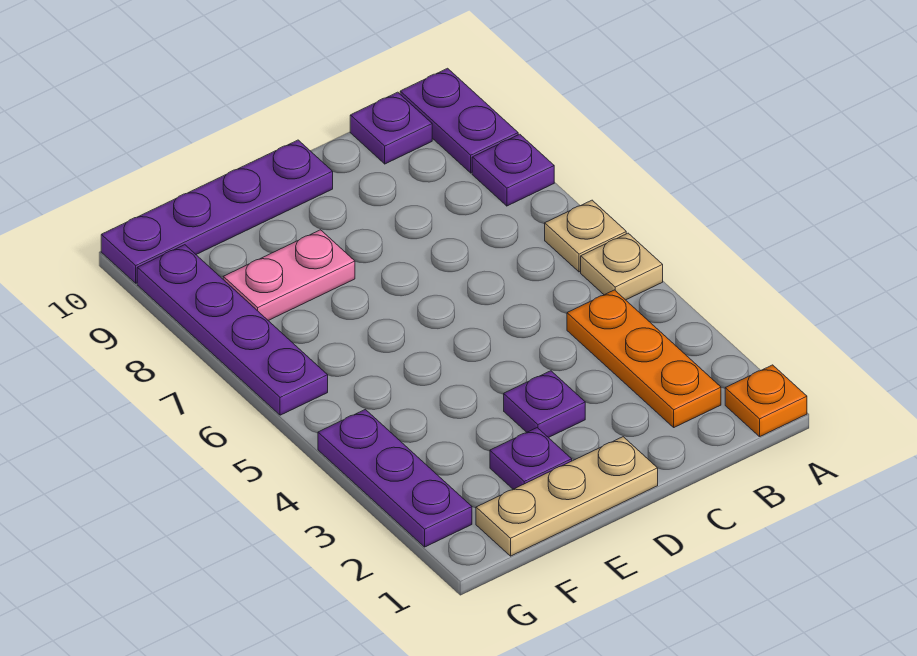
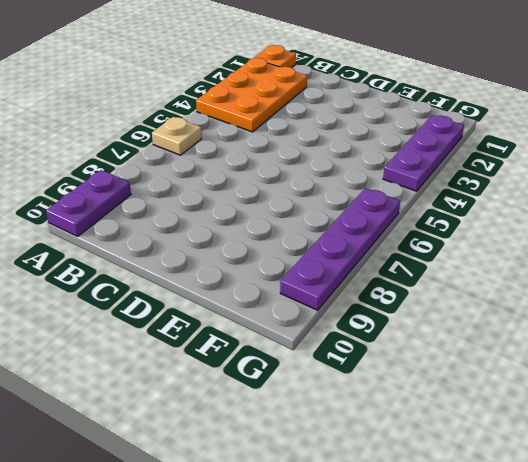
orange plate A2:B4 level 1 -> orange plate B2:B4 level 1
none -> tan plate A5 level 1
none -> purple plate A8 level 1
none -> purple plate B10 level 1

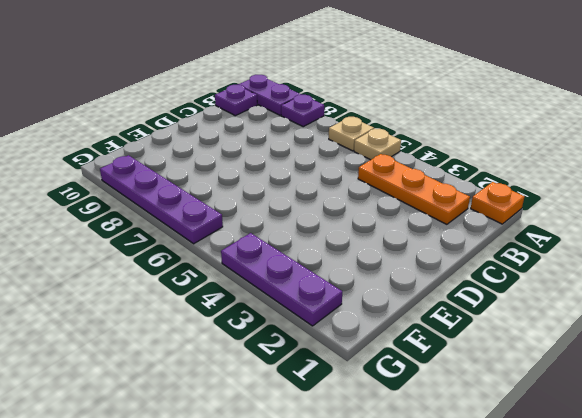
none -> tan plate D1:F1 level 1
none -> purple plate D3 level 1
none -> purple plate D10:G10 level 1

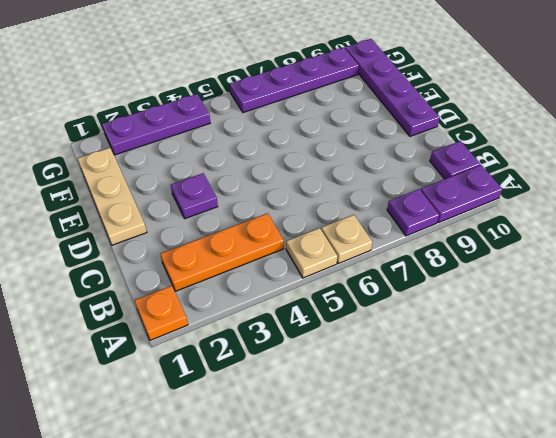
none -> purple plate E2 level 1
none -> pink plate E8:F8 level 1

